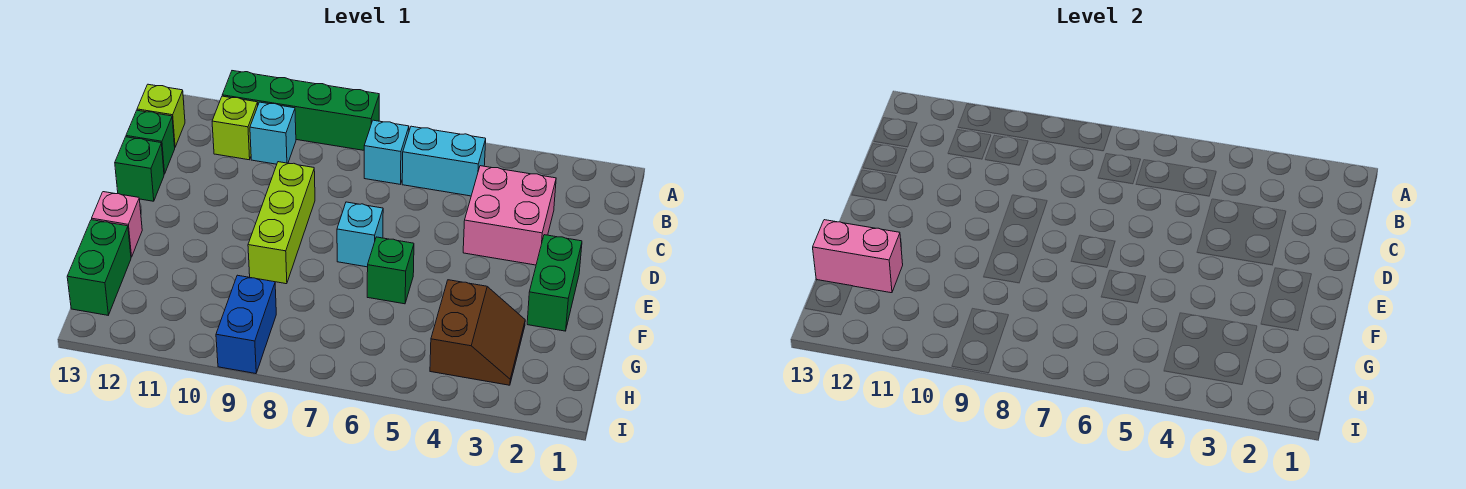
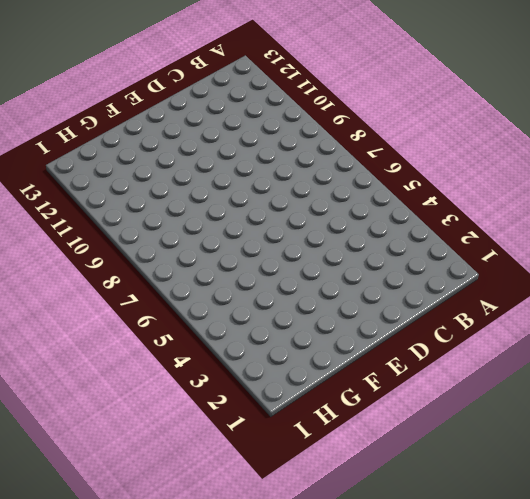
none -> green brick A8:A11 level 1
none -> cyan brick B5:B6 level 1
none -> cyan brick B7 level 1

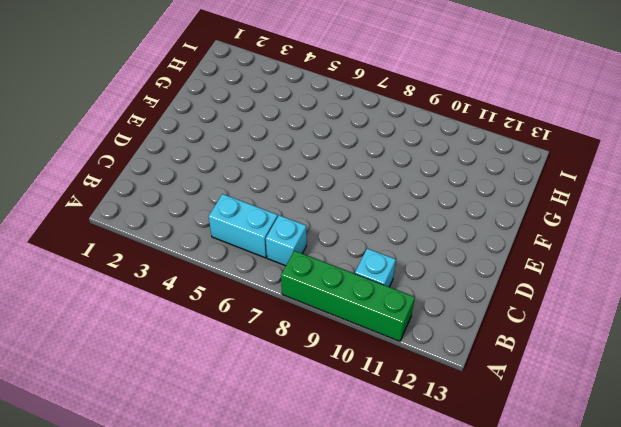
none -> lime brick B11 level 1
none -> lime brick B13 level 1
none -> pink brick C3:D4 level 1

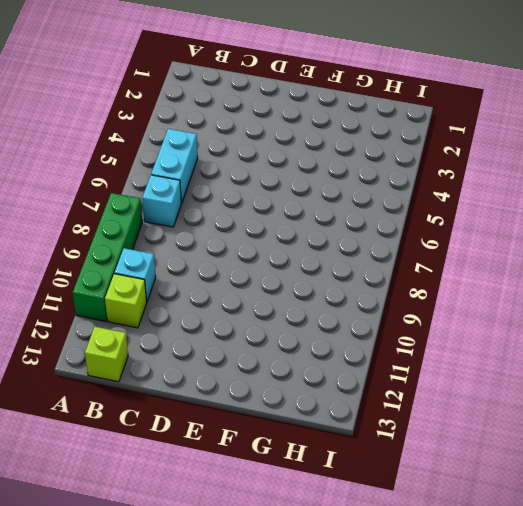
none -> pink brick C3:D4 level 1
none -> green brick C13 level 1
none -> lime brick D9:F9 level 1

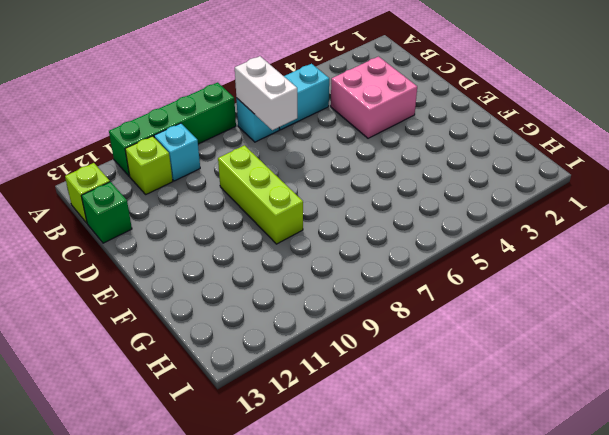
white brick B7:C7 level 2 -> none
none -> green brick D13 level 1
none -> green brick E2:F2 level 1
none -> cyan brick E7 level 1

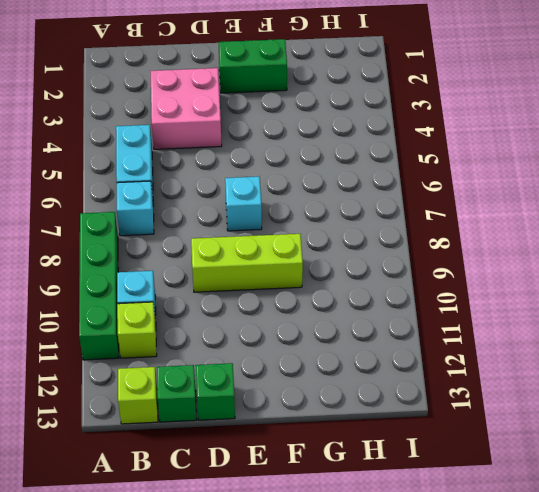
none -> green brick F6 level 1
none -> pink brick F13 level 1
none -> brown slope G3:H4 level 1 top 4

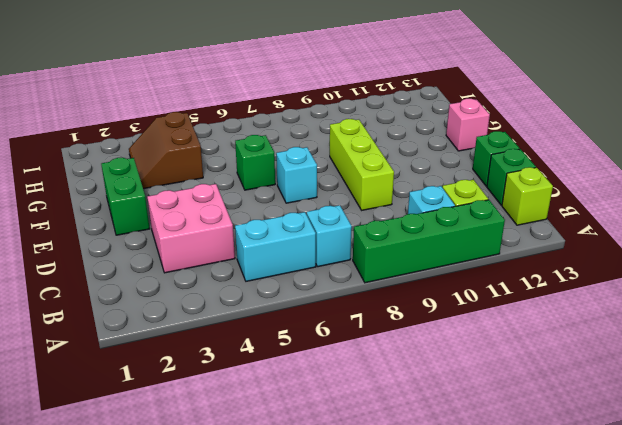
none -> green brick G13:H13 level 1
none -> blue brick H9:I9 level 1
none -> pink brick G12:G13 level 2

